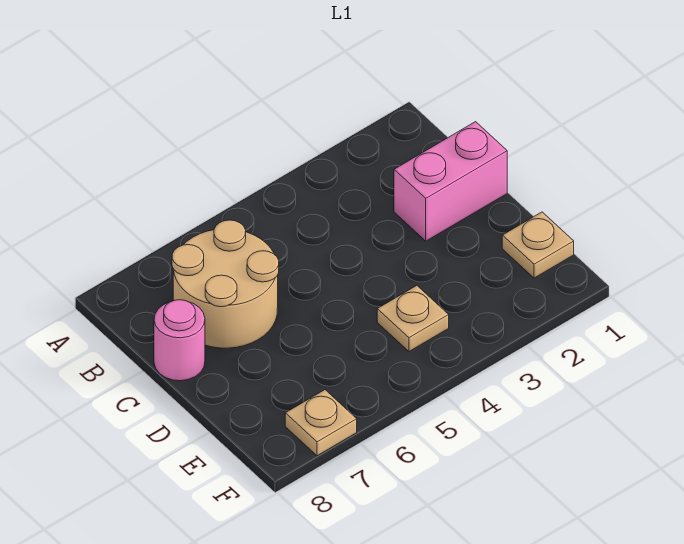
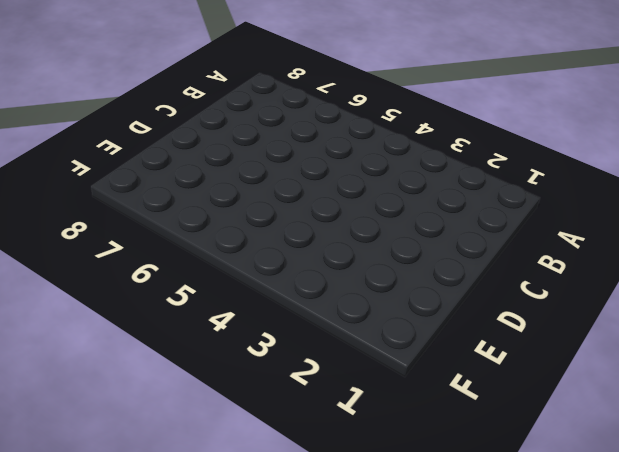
none -> tan round brick B6:C7 level 1
none -> pink brick C1:C2 level 1

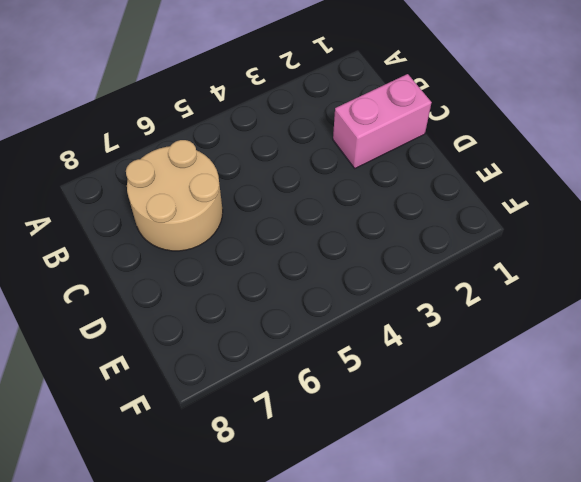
none -> pink round brick C8 level 1
none -> tan plate E1 level 1

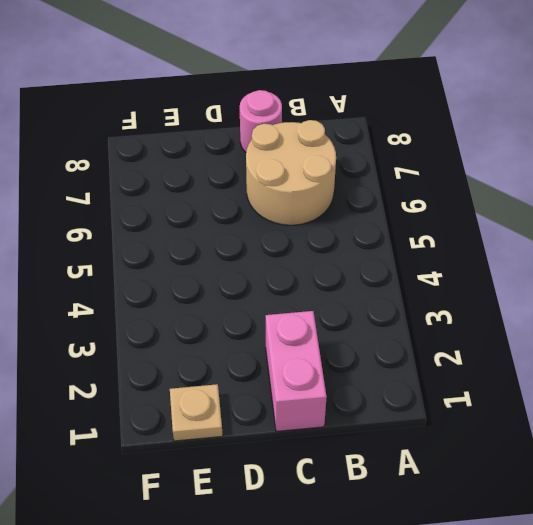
none -> tan plate E4 level 1
none -> tan plate F7 level 1

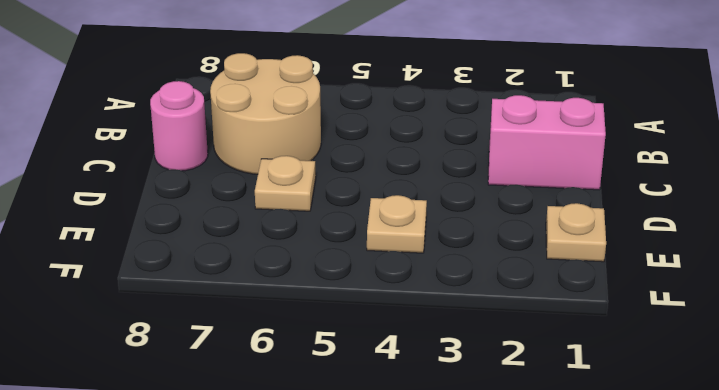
tan plate D6 level 1 -> tan plate F7 level 1

